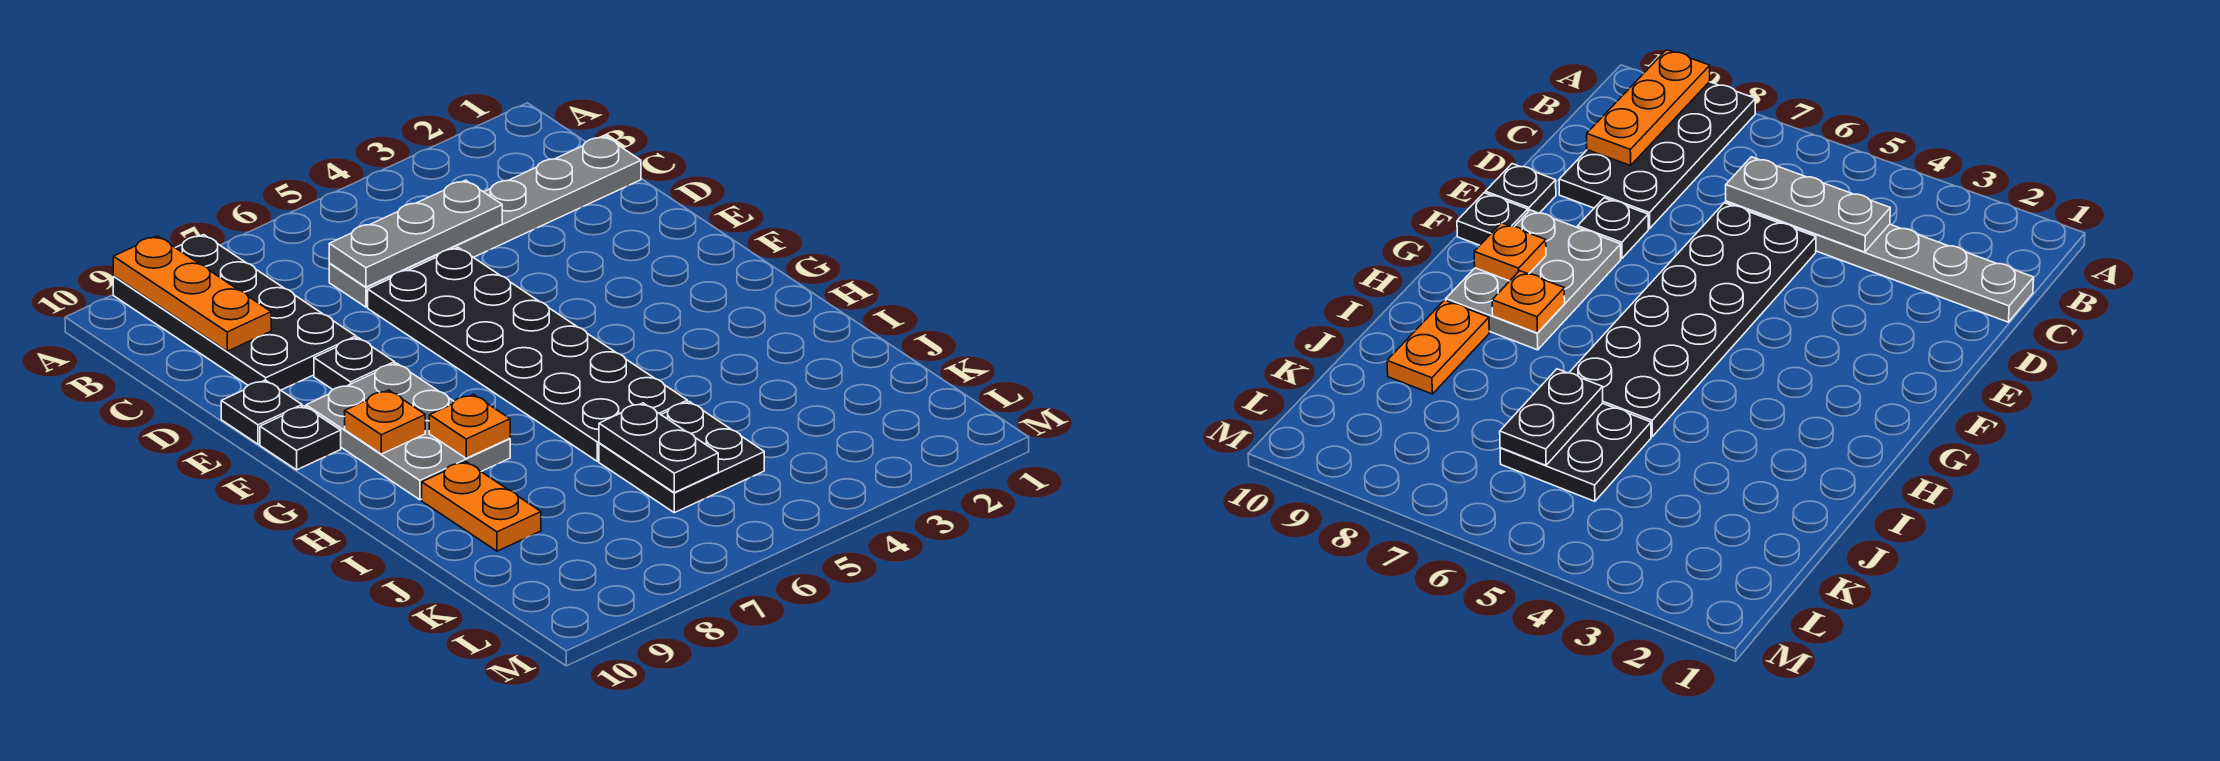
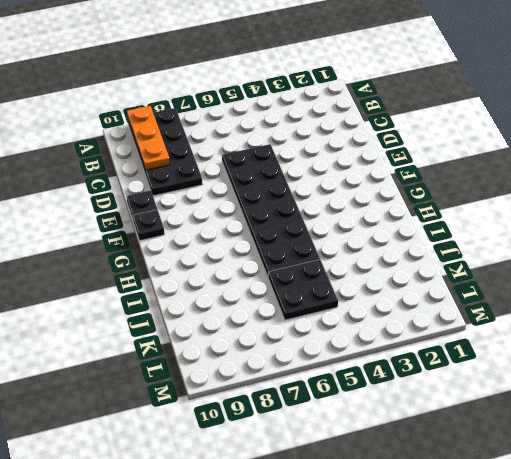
none -> grey plate C1:C6 level 1
none -> black plate E8 level 1
none -> grey plate F8:H9 level 1

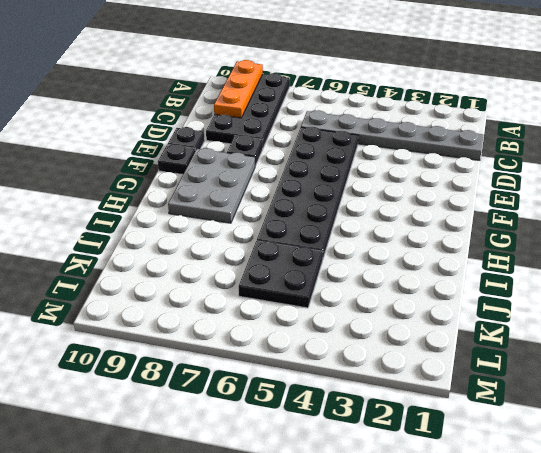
none -> orange plate I9:J9 level 1
none -> grey plate C4:C6 level 2
none -> orange plate G9 level 2

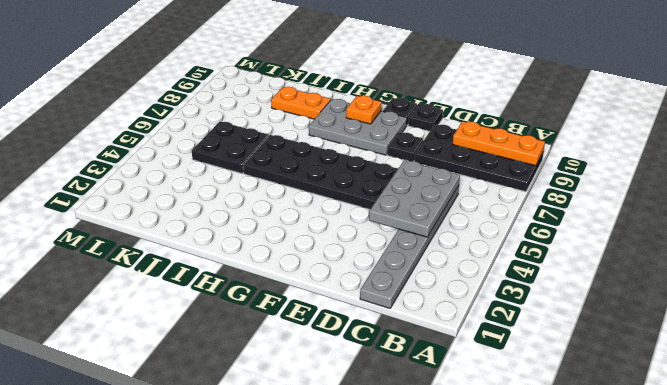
grey plate C4:D6 level 2 -> grey plate C4:C6 level 2
none -> orange plate H8 level 2
none -> black plate J6:K6 level 2

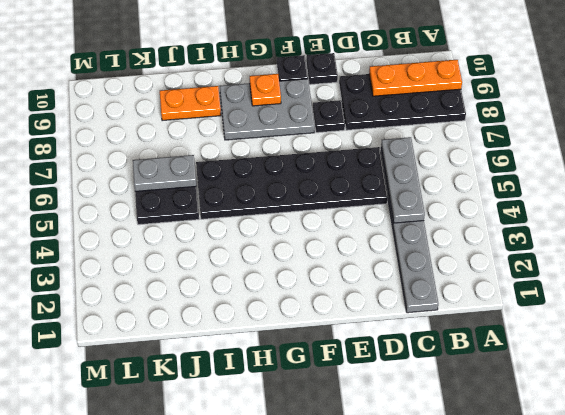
grey plate J6:K6 level 2 -> black plate J6:K6 level 2
none -> orange plate H8 level 2

